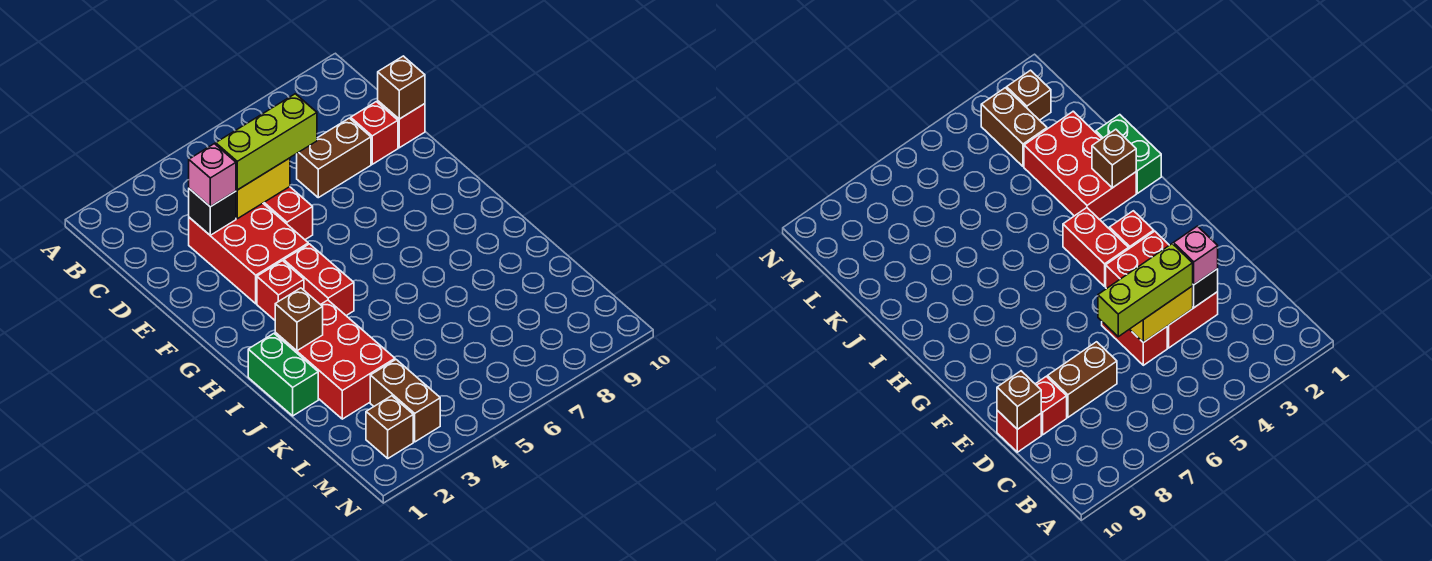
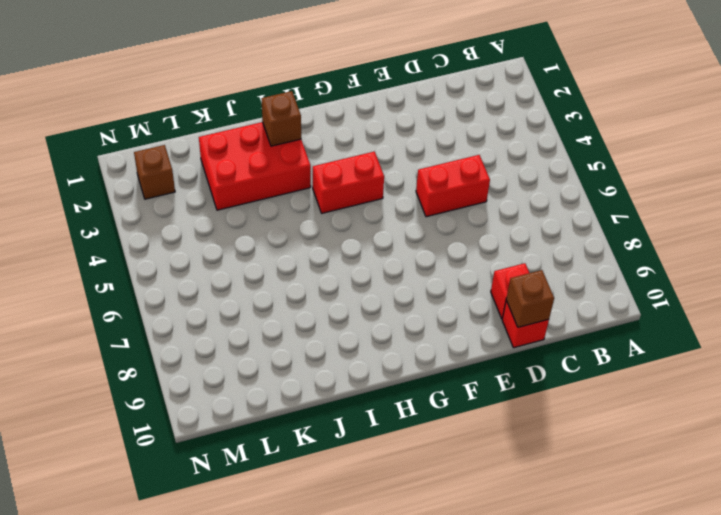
none -> red brick D3:F4 level 1
none -> brown brick D7:D8 level 1
none -> red brick G3 level 1

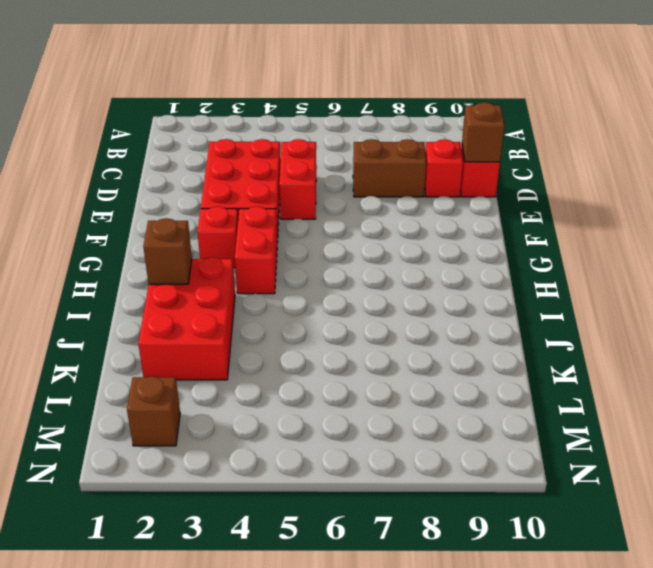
none -> green brick I1:J1 level 1
none -> brown brick L3:M3 level 1
none -> black brick D3 level 2

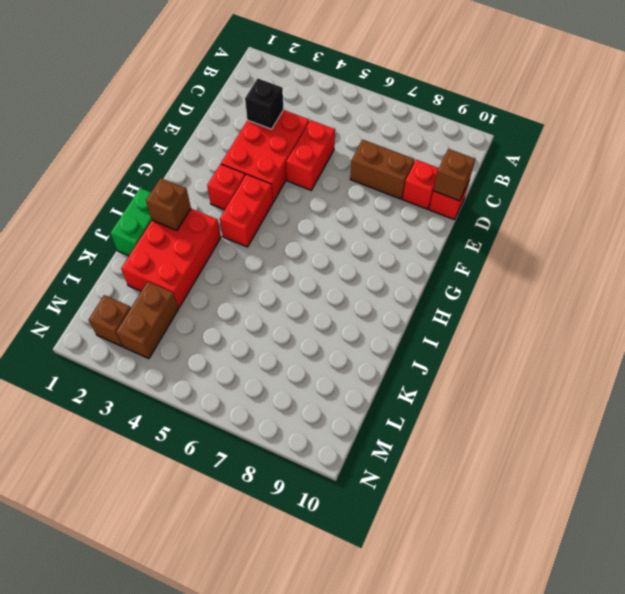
none -> yellow brick D4:D5 level 2
none -> pink brick D3 level 3
none -> lime brick D4:D6 level 3

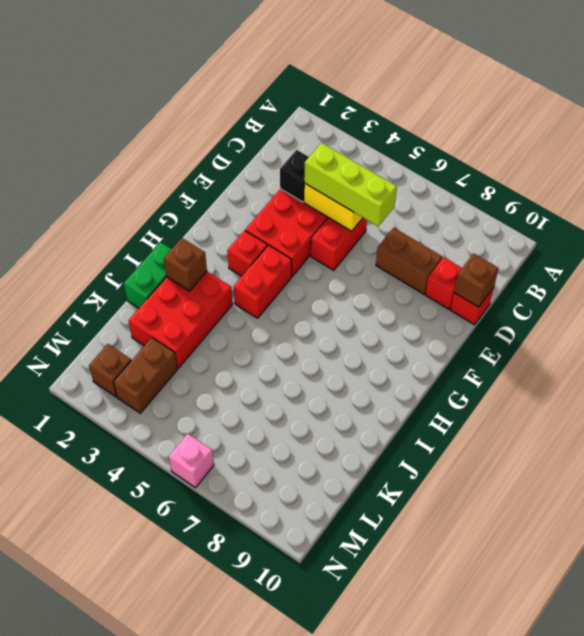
pink brick N6 level 1 -> pink brick D3 level 3

